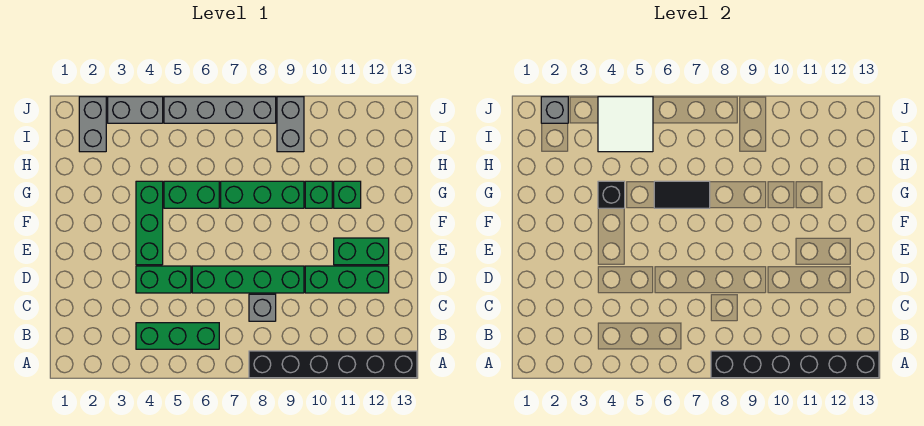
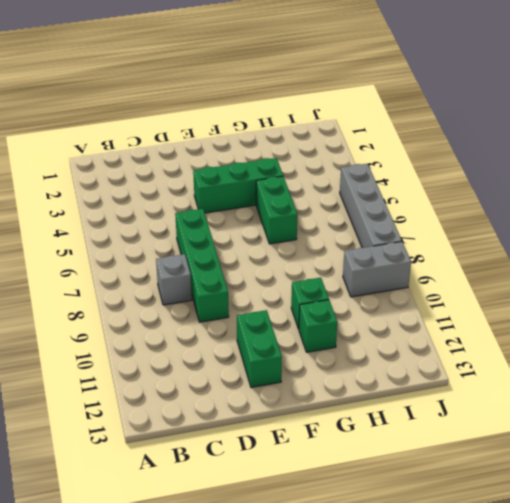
none -> black brick A8:A13 level 1
none -> green brick B4:B6 level 1
none -> green brick D4:D5 level 1

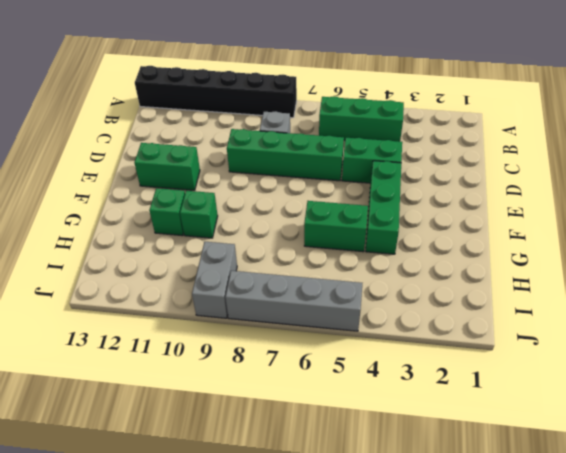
none -> green brick D10:D12 level 1
none -> green brick G7:G9 level 1
none -> grey brick I2:J2 level 1

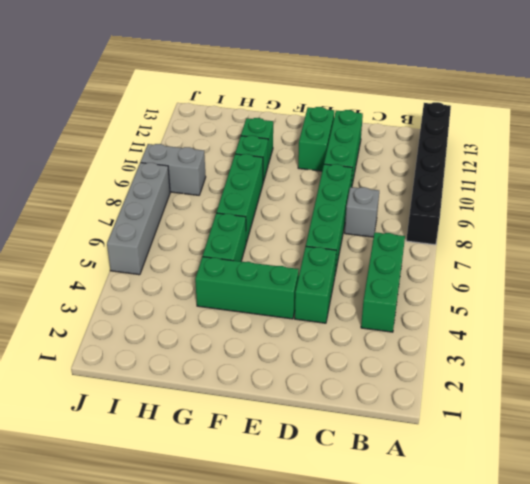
none -> grey brick I2:J2 level 1
none -> grey brick J3:J4 level 1
none -> black brick A8:A13 level 2

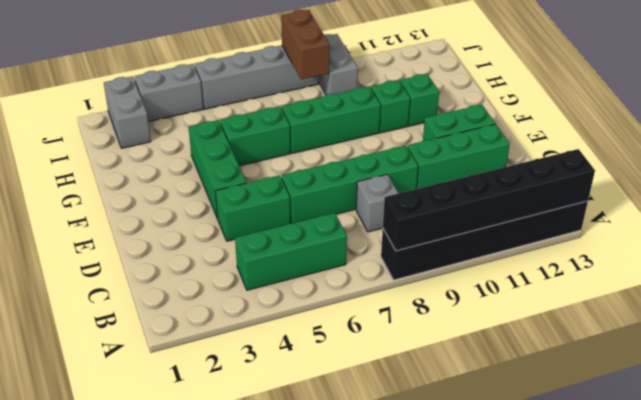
brown brick I8:J8 level 2 -> none
none -> black brick G4 level 2
none -> black tile G6:G7 level 2
none -> white tile I4:J5 level 2

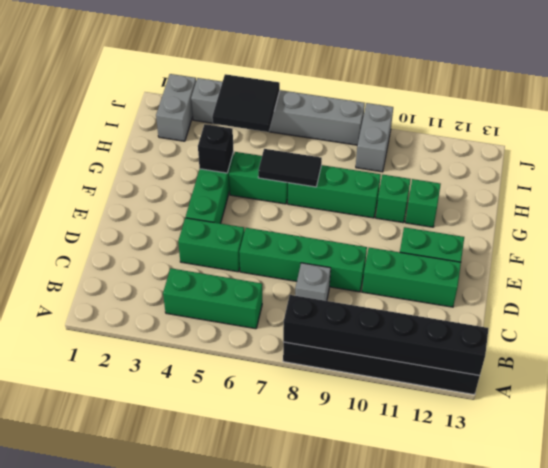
black tile I4:J5 level 2 -> white tile I4:J5 level 2
none -> grey brick J2 level 2

